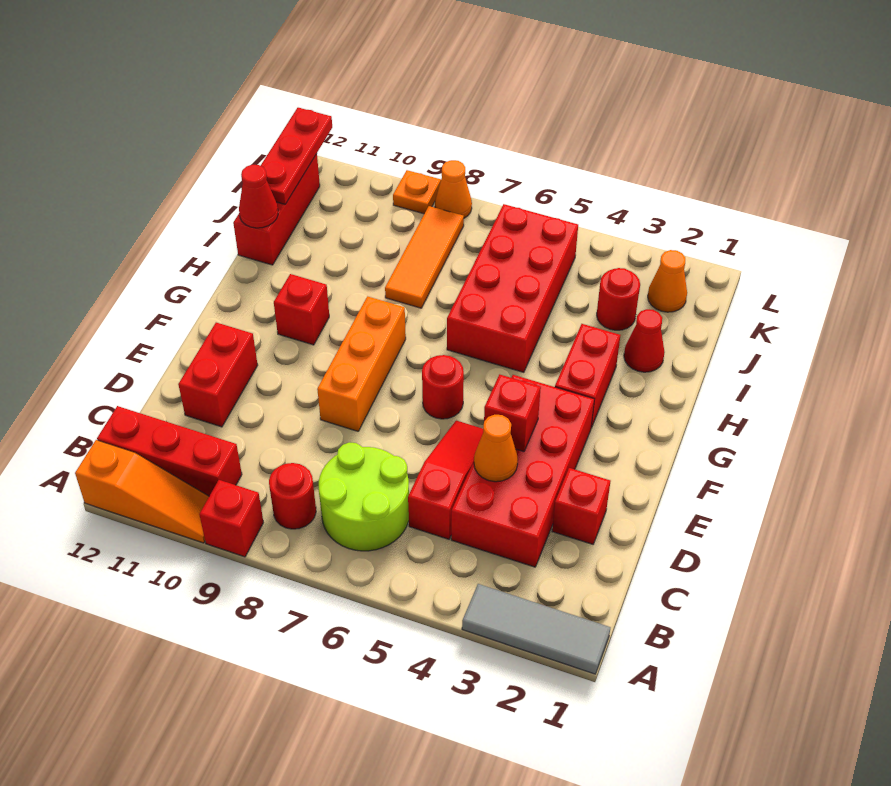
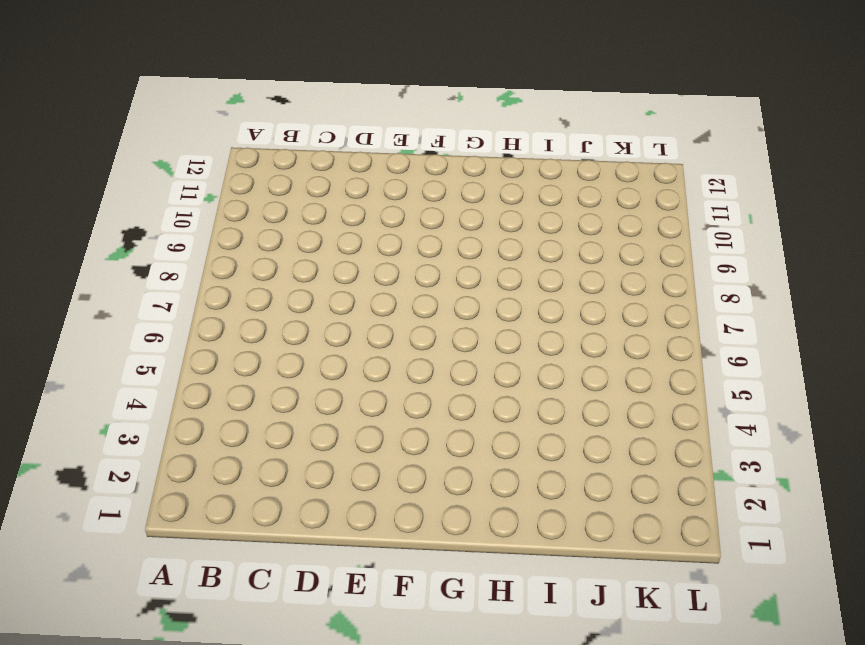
none -> grey tile A1:A3 level 1
none -> red brick A9 level 1
none -> orange slope A10:A12 level 1 top 12

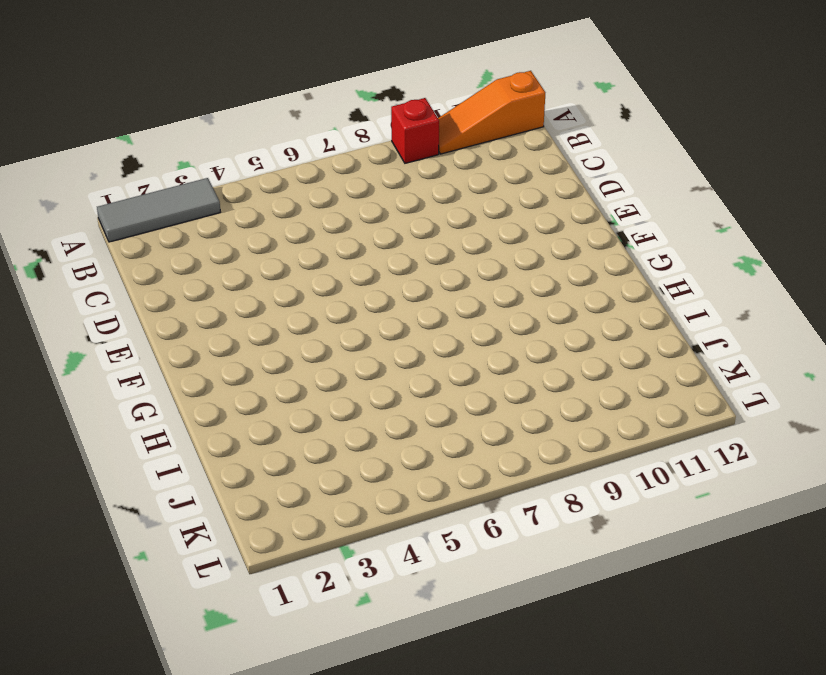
none -> lime round brick B6:C7 level 1
none -> red round brick B8 level 1
none -> red brick B10:B12 level 1

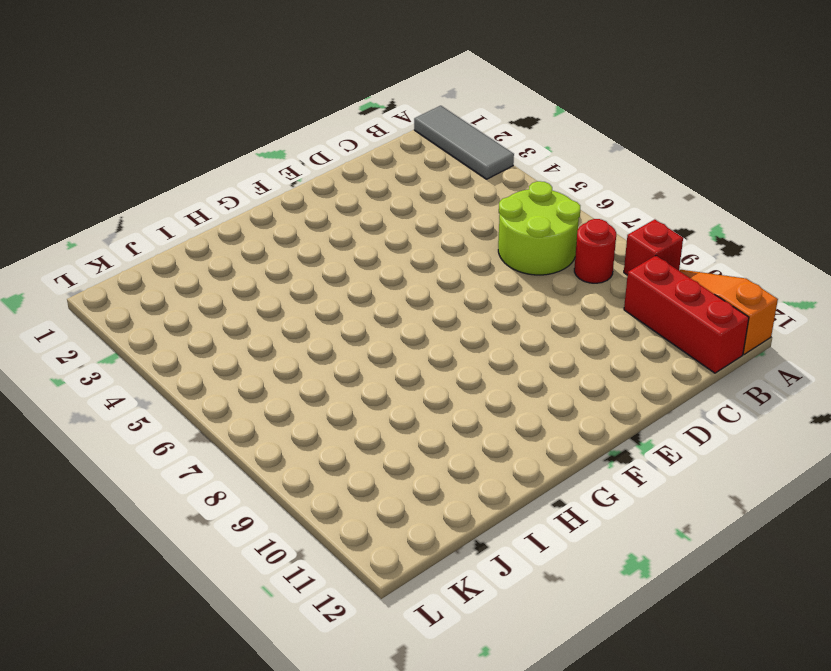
none -> red brick C3:F4 level 1
none -> red slope C5:E5 level 1 top C
none -> red brick D2 level 1

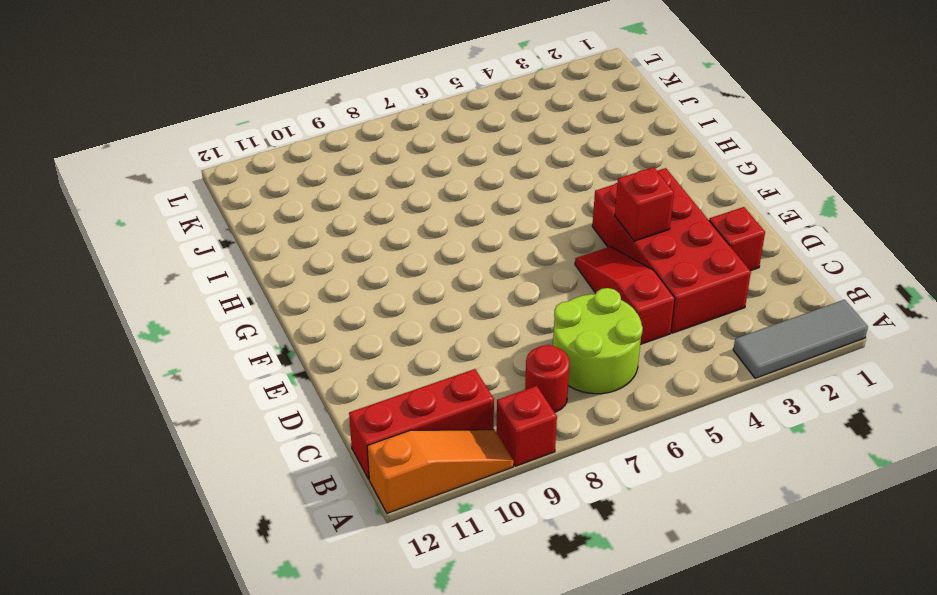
none -> red brick D11:E11 level 1
none -> orange brick E8:G8 level 1
none -> red round brick F6 level 1

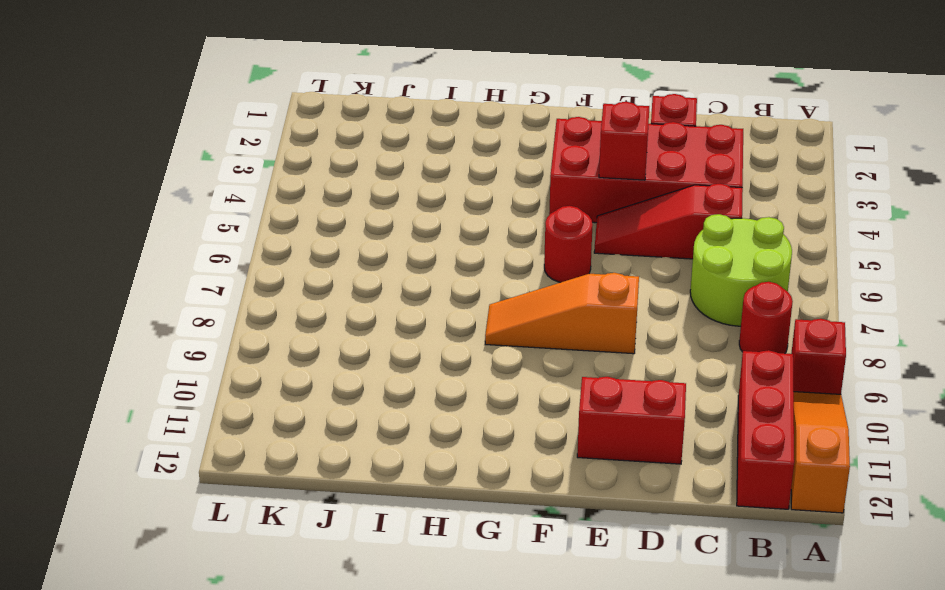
orange slope E8:G8 level 1 top E -> orange brick E8:G8 level 1
none -> grey tile A1:A3 level 1
none -> red brick G3:H3 level 1
none -> red brick G10 level 1

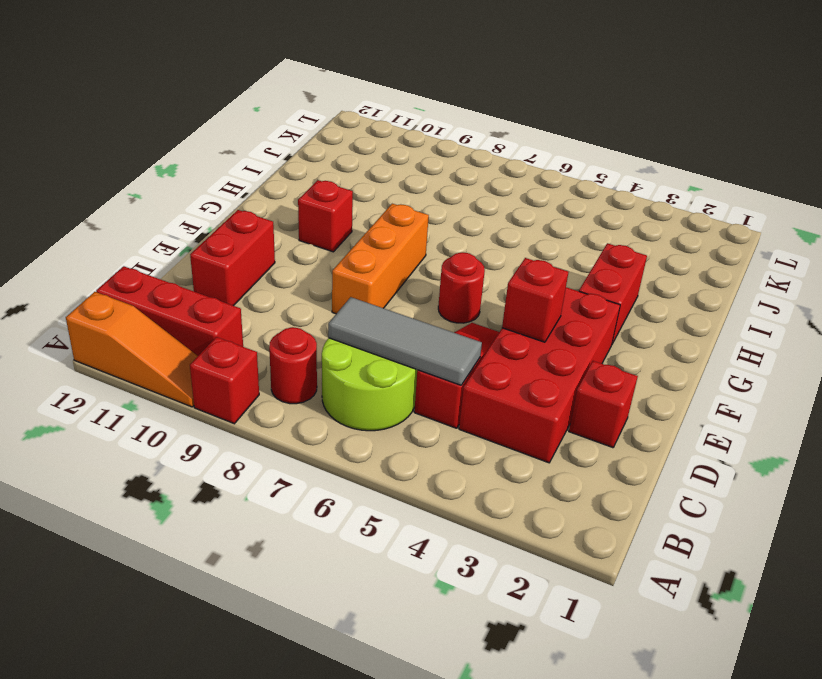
grey tile C5:C7 level 2 -> grey tile A1:A3 level 1
none -> red brick H5:K6 level 1
none -> red cone I2 level 1
none -> orange tile I8:K8 level 1

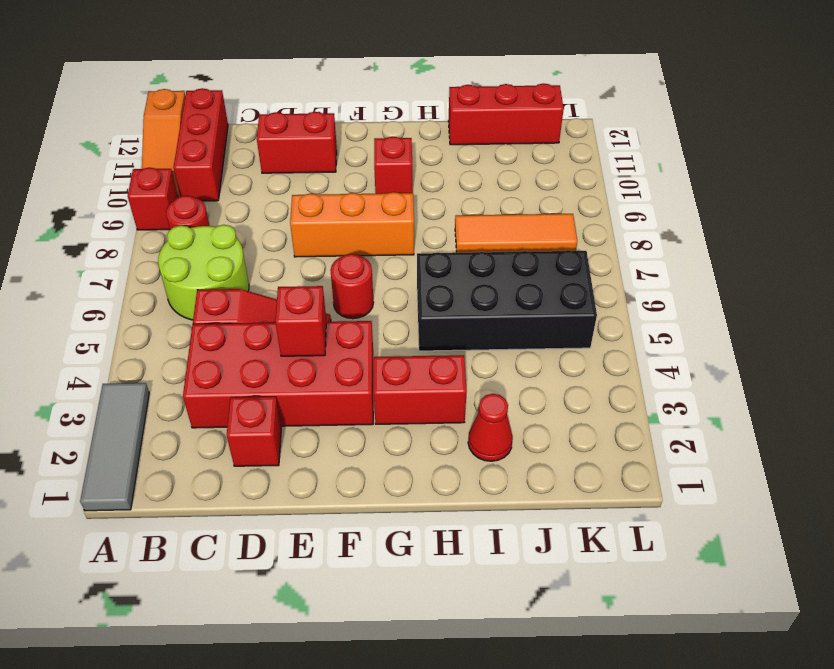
black brick H5:K6 level 1 -> red brick H5:K6 level 1
none -> red round brick J3 level 1
none -> orange cone K2 level 1
none -> orange cone L8 level 1

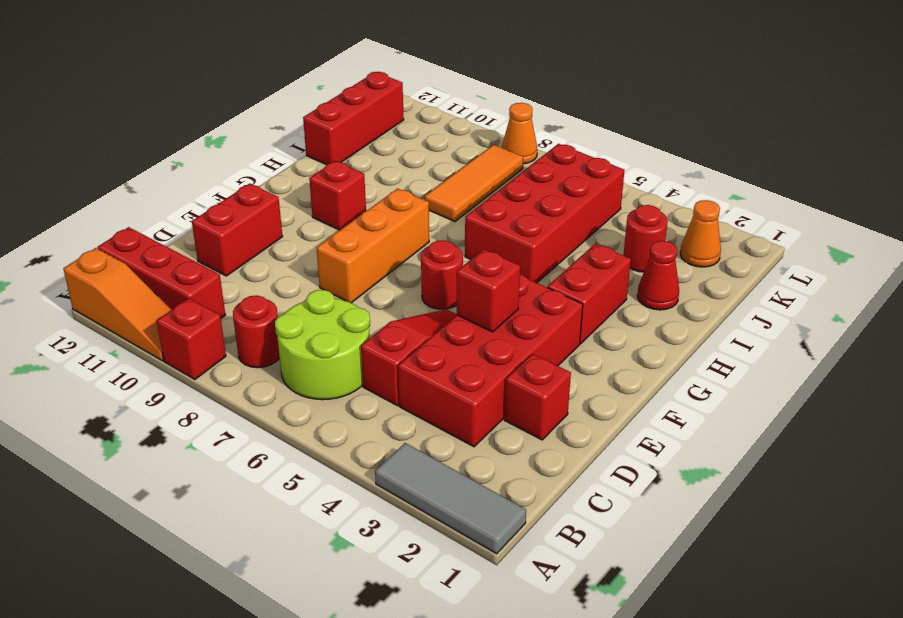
none -> orange plate L9 level 1
none -> orange cone D4 level 2
none -> red cone I12 level 2

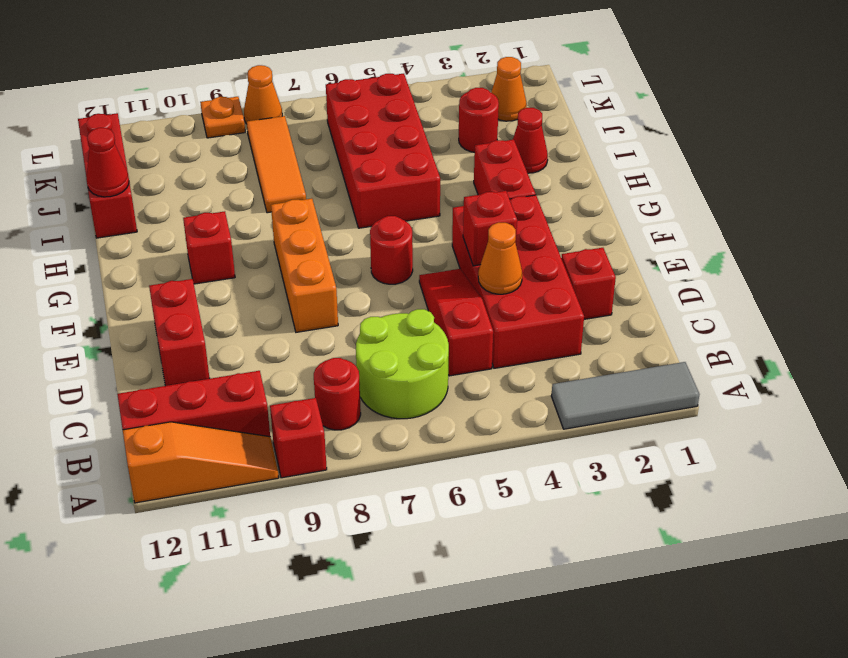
none -> red plate J12:L12 level 2

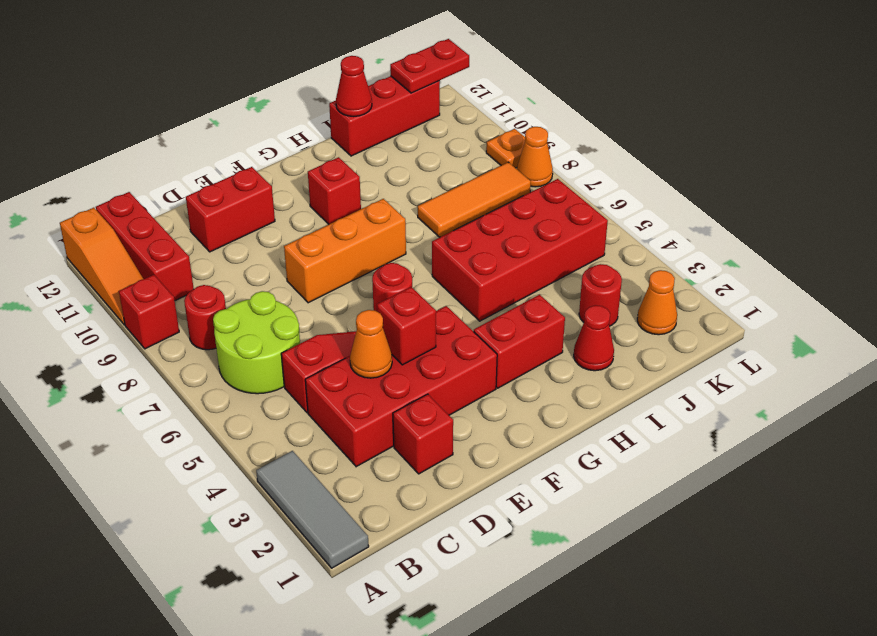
red plate K12:L12 level 2 -> red plate J12:L12 level 2

